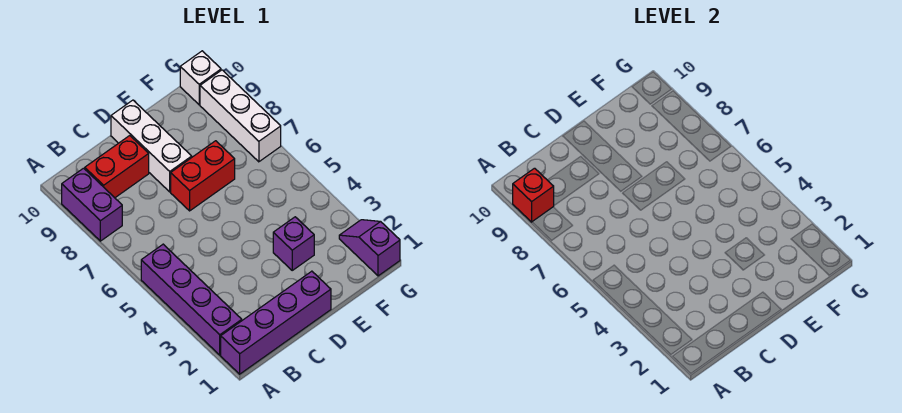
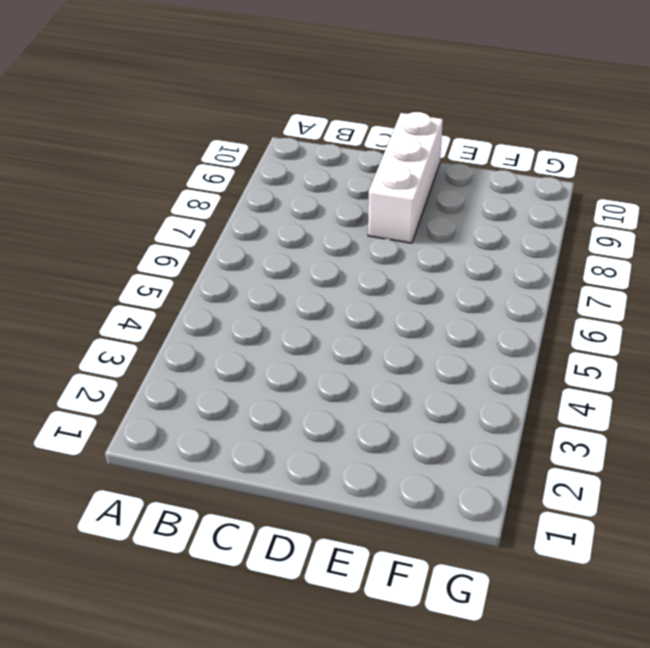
none -> purple brick A1:D1 level 1
none -> purple brick A2:A5 level 1

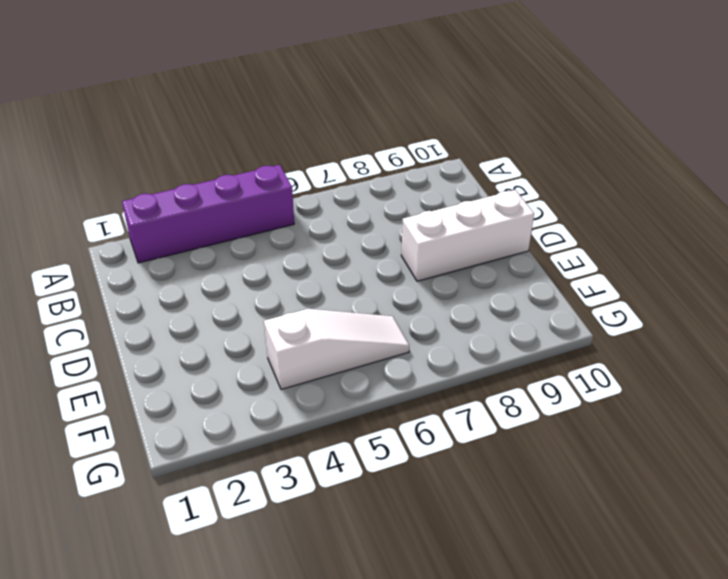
white slope F4:F6 level 1 top 4 -> none
none -> purple brick A1:D1 level 1
none -> purple brick A8:A9 level 1

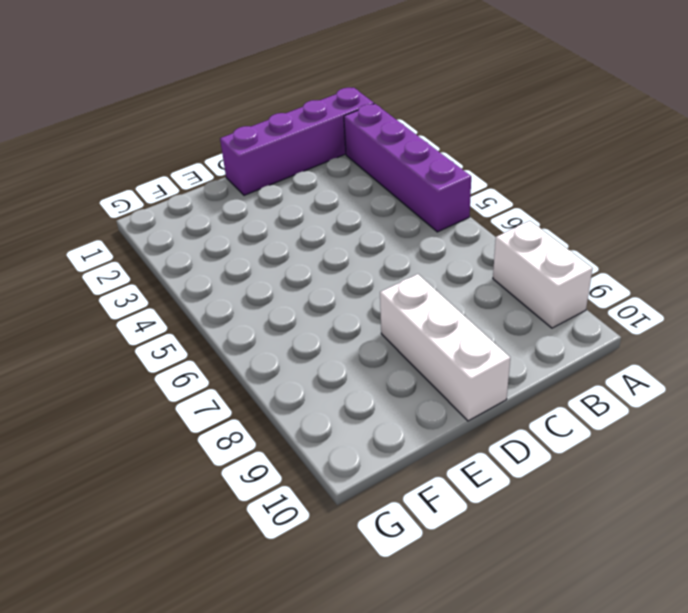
white brick A8:A9 level 1 -> purple brick A8:A9 level 1
none -> red brick B9:C9 level 1
none -> red brick D7:E7 level 1

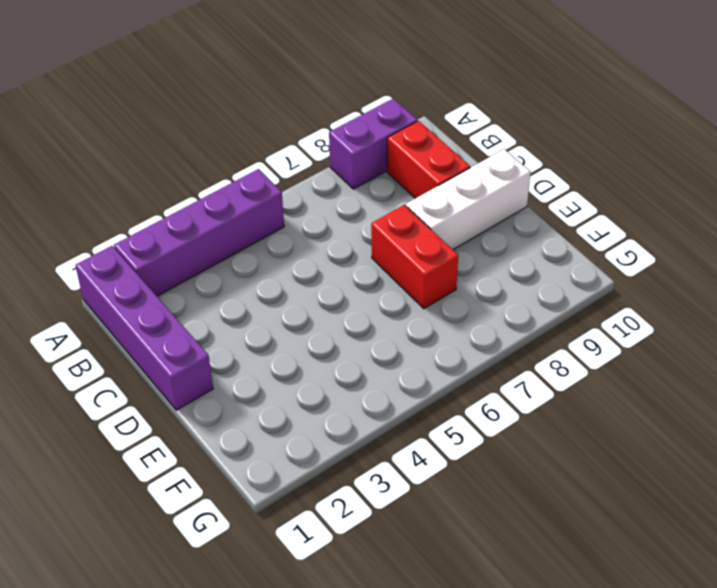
none -> purple brick E3 level 1
none -> purple slope G1:G2 level 1 top 1

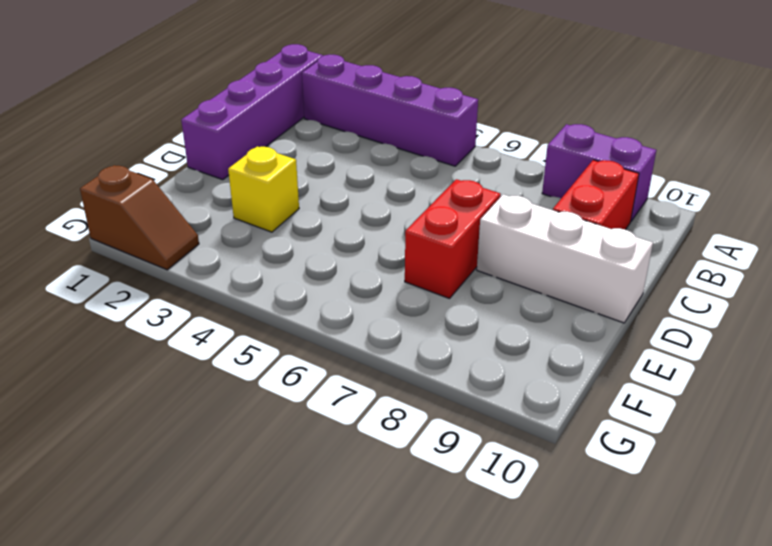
yellow brick E3 level 1 -> purple brick E3 level 1
brown slope G1:G2 level 1 top 1 -> purple slope G1:G2 level 1 top 1
none -> white brick G7:G9 level 1
none -> white brick G10 level 1

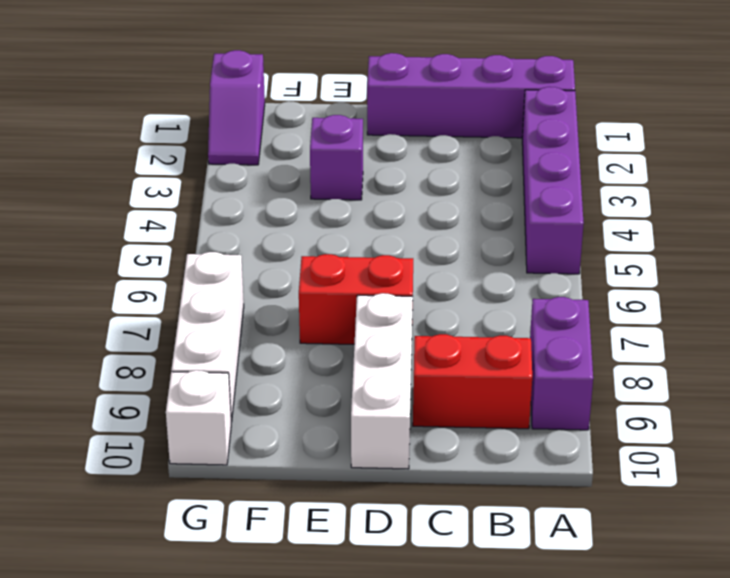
none -> red brick A9 level 2

